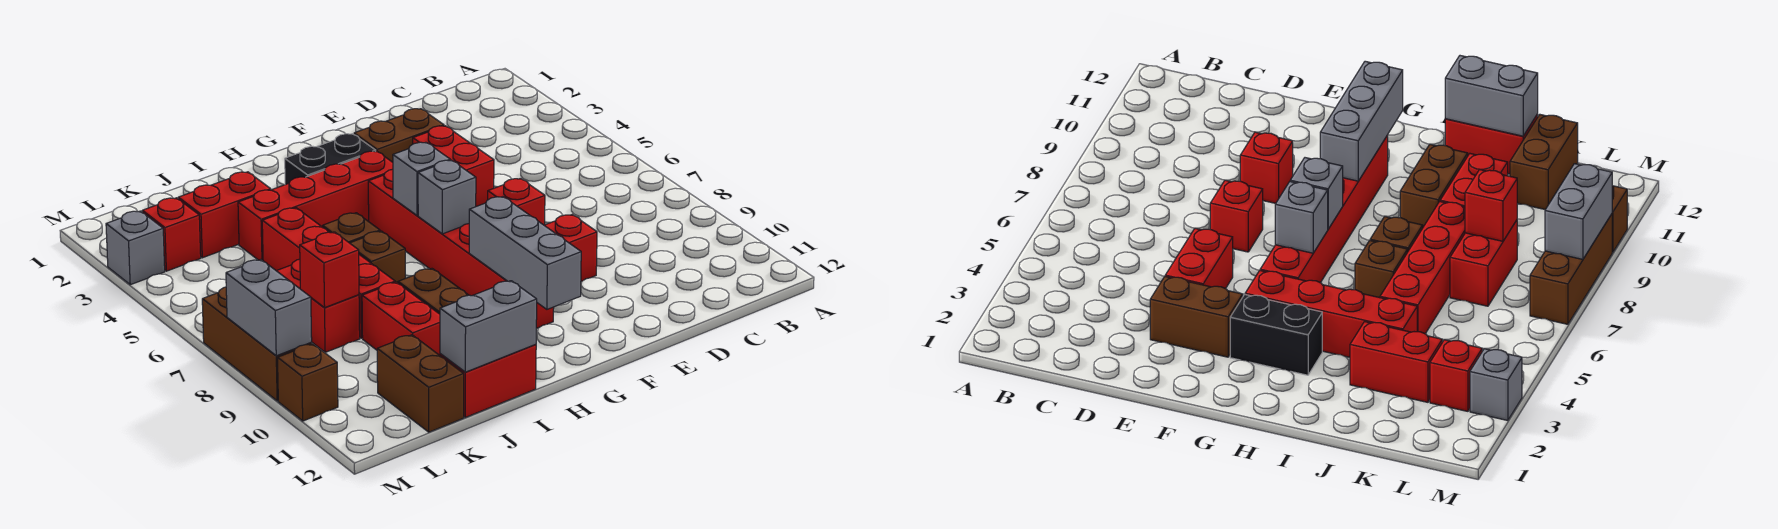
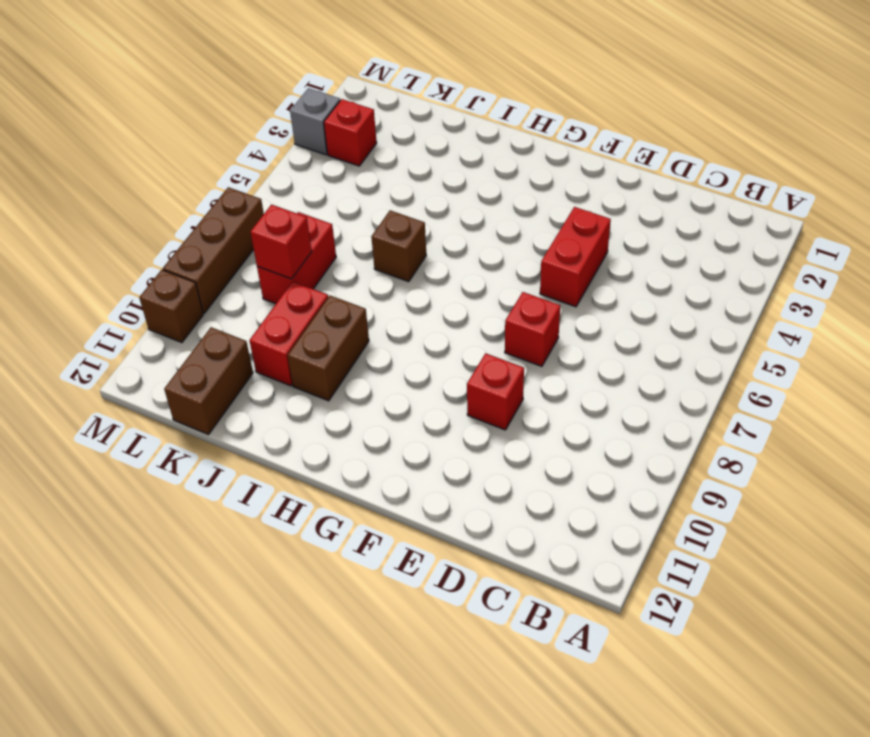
none -> brown brick E3:F3 level 1
none -> black brick G3:H3 level 1
none -> red brick G4:J4 level 1

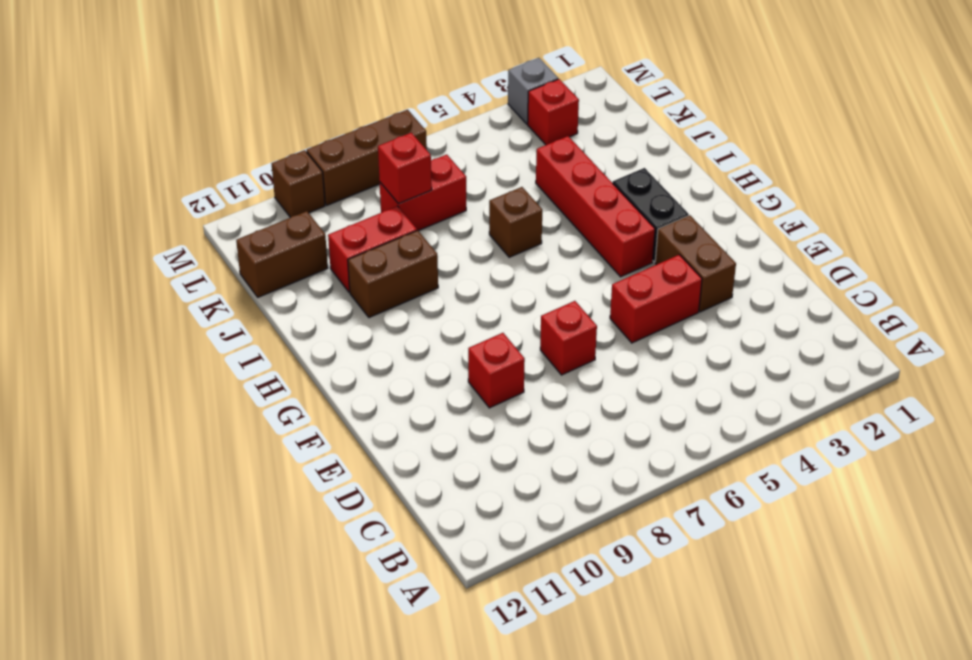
none -> red brick G5:G10 level 1
none -> brown brick I7 level 1
none -> red brick I12:J12 level 1

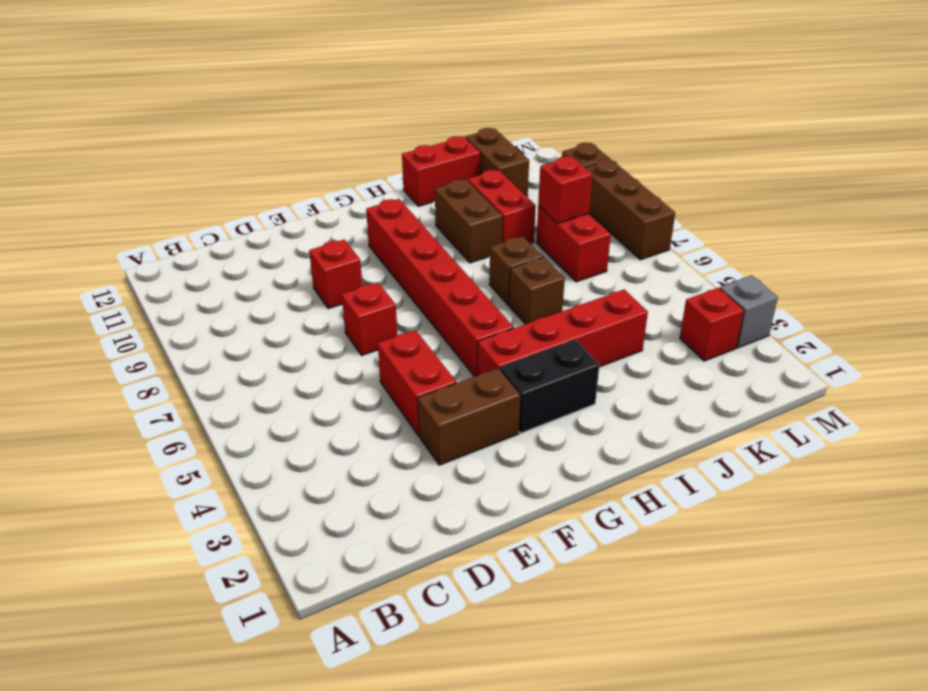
none -> red brick J3:K3 level 1
none -> red brick J5:J8 level 1
none -> grey brick G6 level 2

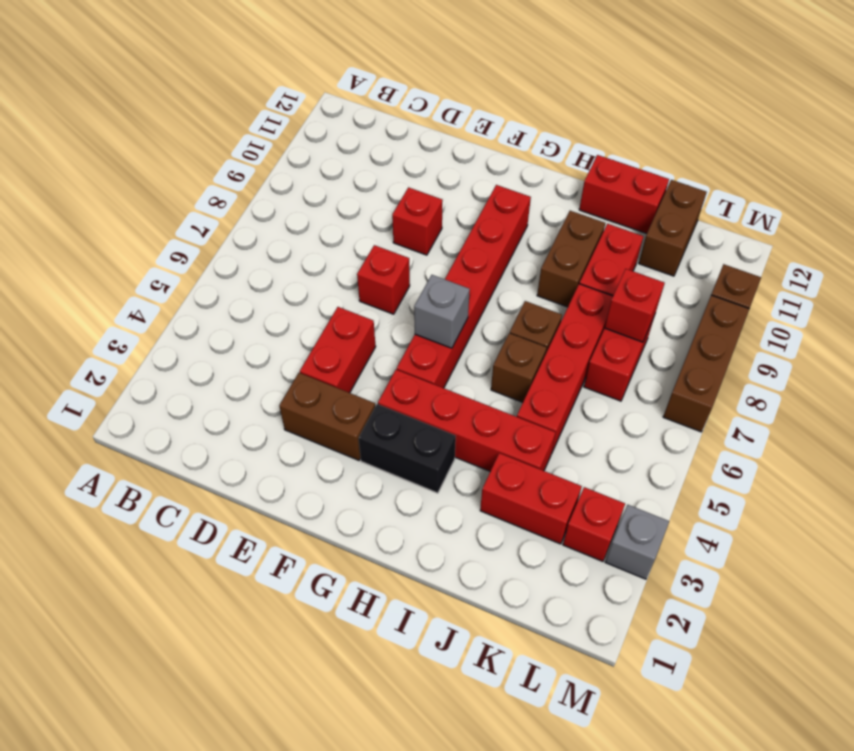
none -> grey brick G7 level 2
none -> grey brick G9:G11 level 2
none -> grey brick I12:J12 level 2

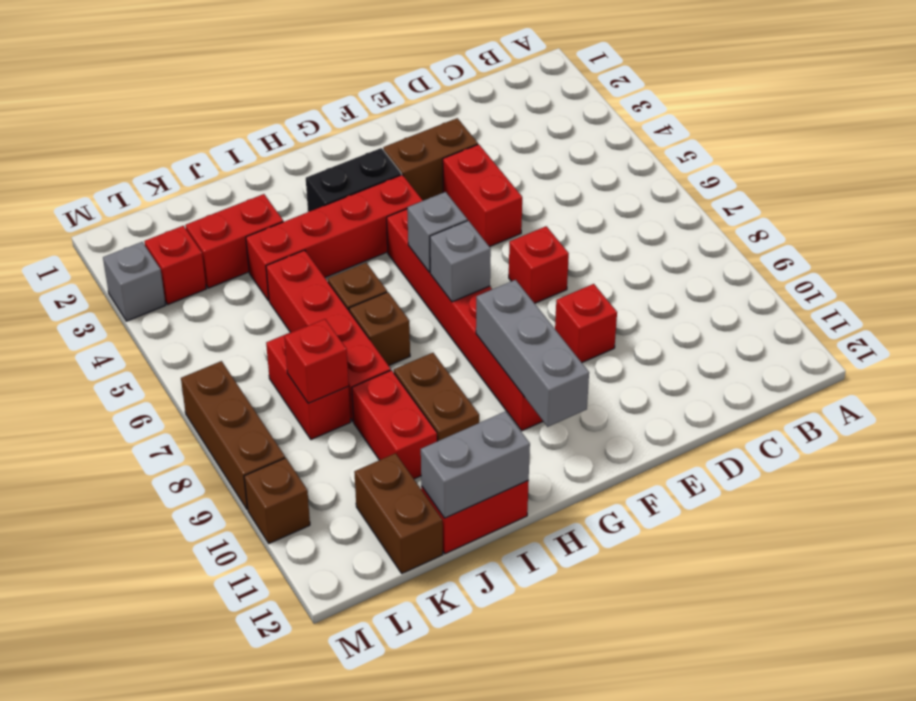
none -> grey brick M8:M9 level 2

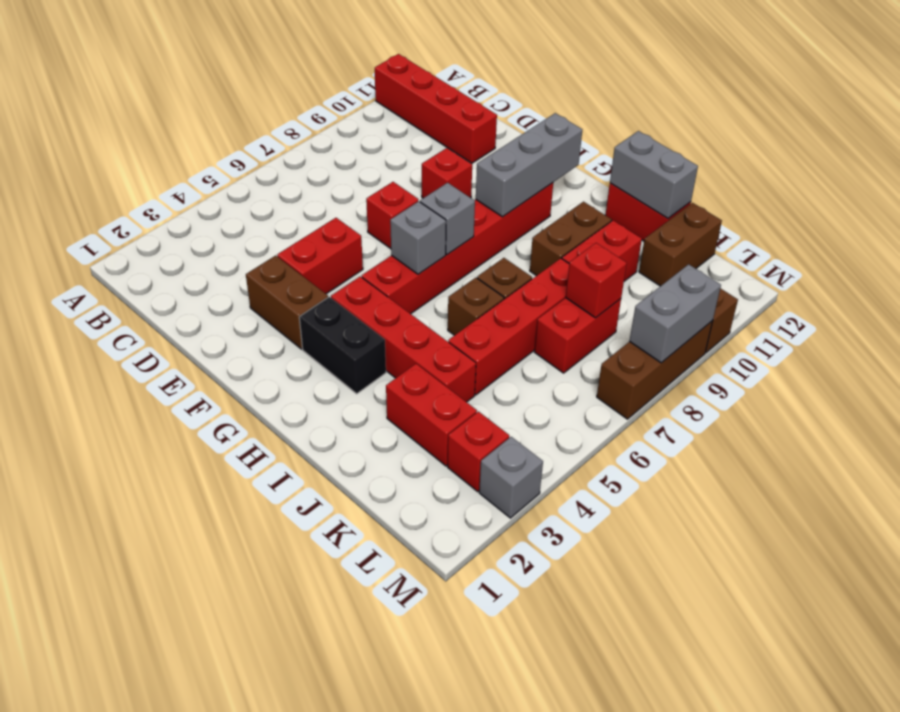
red brick A11:D11 level 1 -> none

